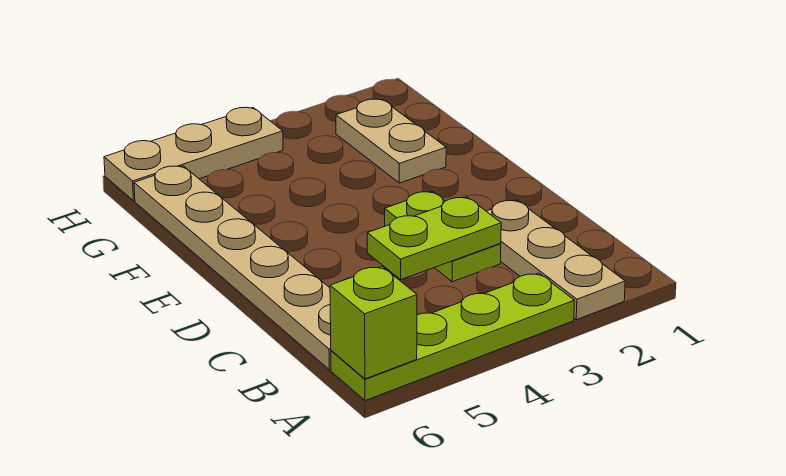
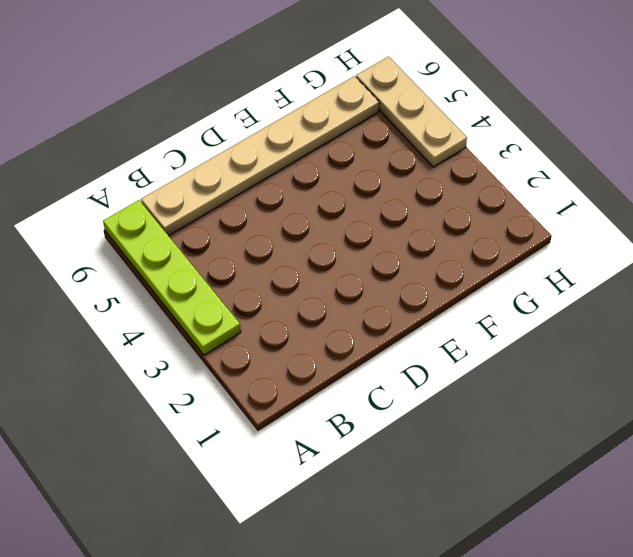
none -> tan plate A2:C2 level 1
none -> lime plate C3:D3 level 1

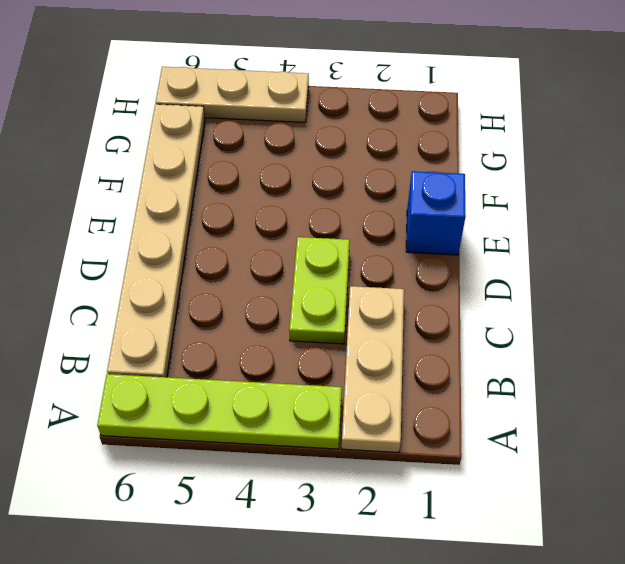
blue brick E1 level 1 -> none
none -> tan plate F2:G2 level 1
none -> lime brick A6 level 2

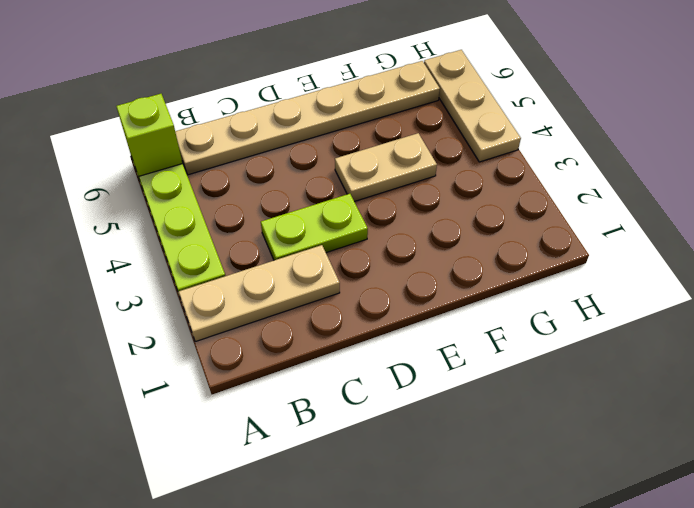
tan plate E4:F4 level 1 -> tan plate F2:G2 level 1
none -> lime plate C3:C4 level 2

